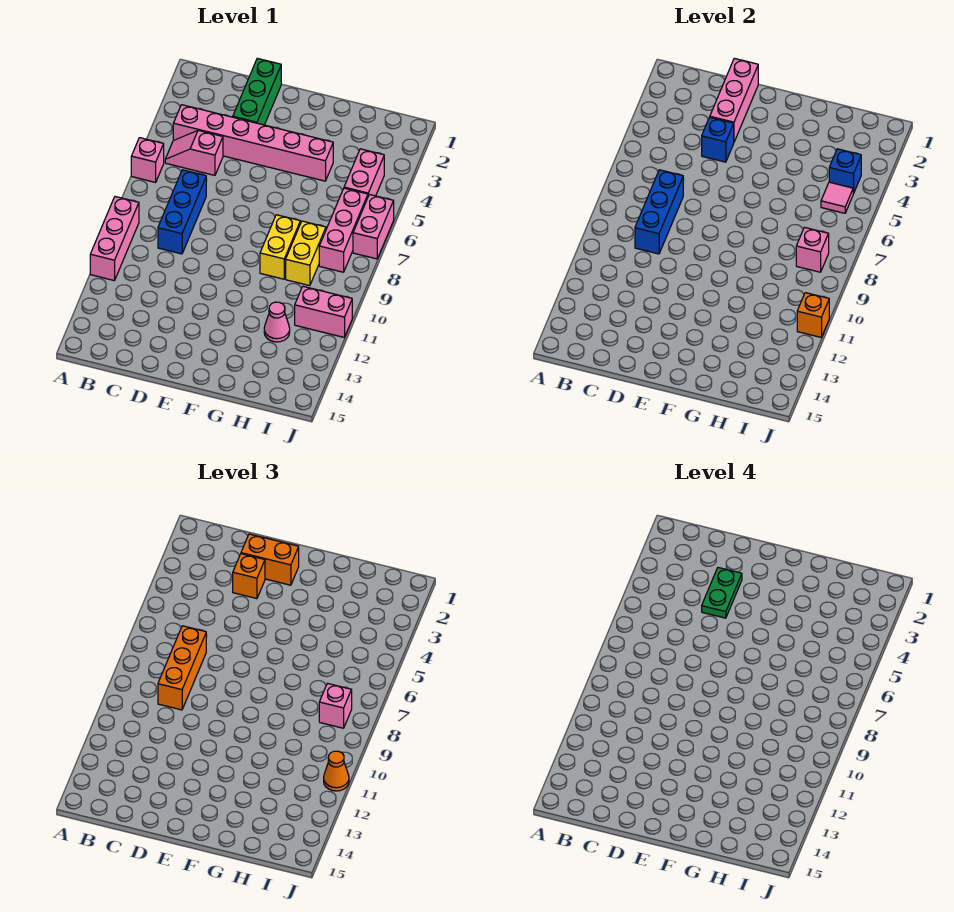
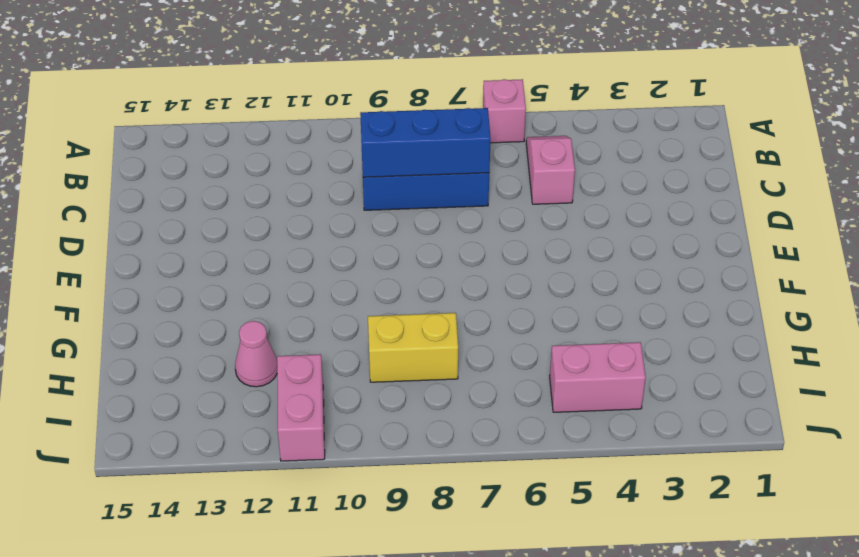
none -> pink brick A9:A11 level 1
none -> pink brick B4:G4 level 1
none -> green brick D1:D3 level 1

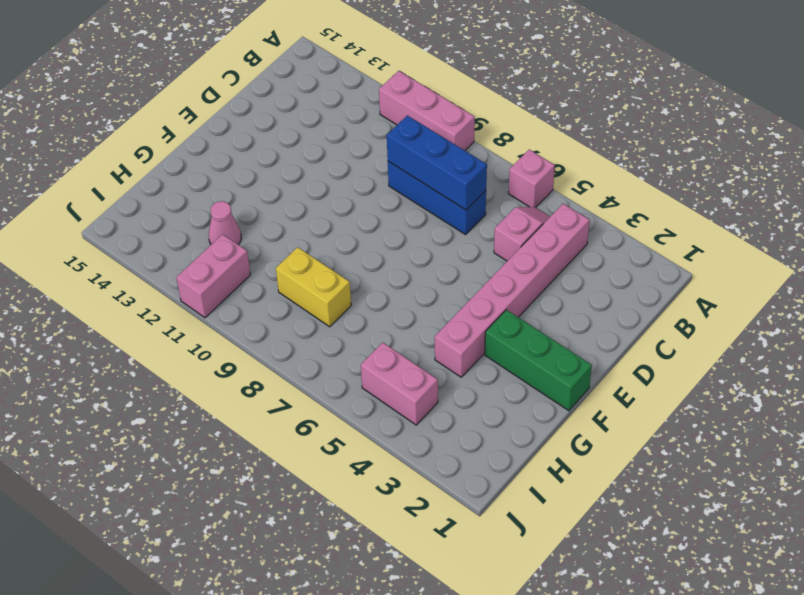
green brick F1:F3 level 1 -> green brick D1:D3 level 1
none -> yellow brick G8:G9 level 1
none -> pink brick I6:I8 level 1
none -> pink brick J6:J7 level 1

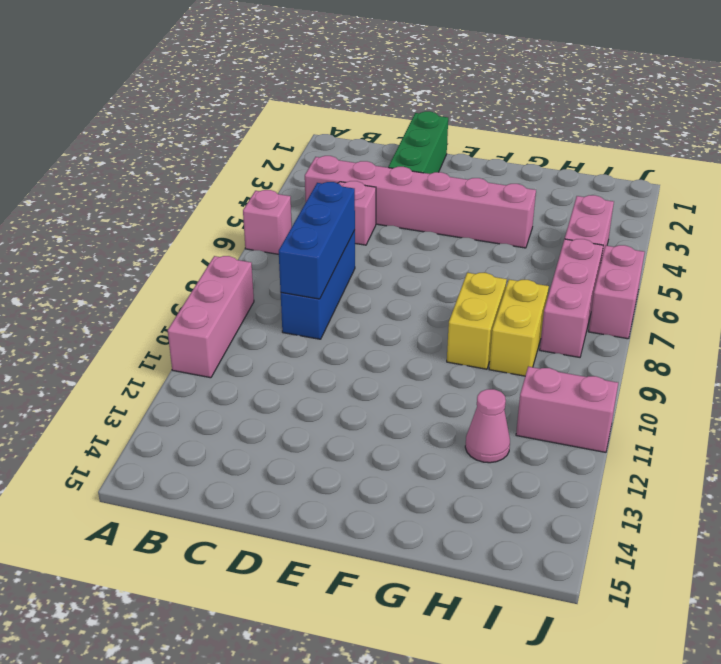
none -> pink brick D1:D3 level 2
none -> blue brick D4 level 2
none -> blue brick I4 level 2

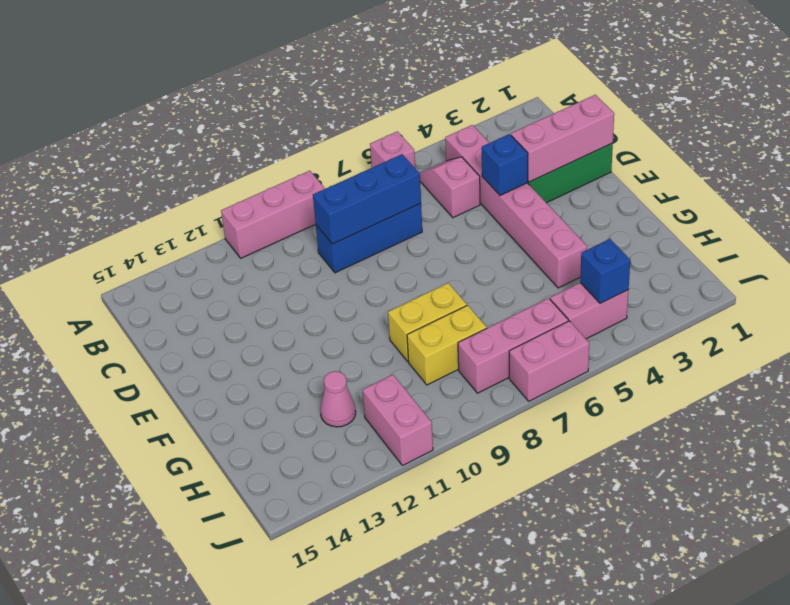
none -> pink tile I5 level 2
none -> pink brick I8 level 2
none -> orange brick J11 level 2

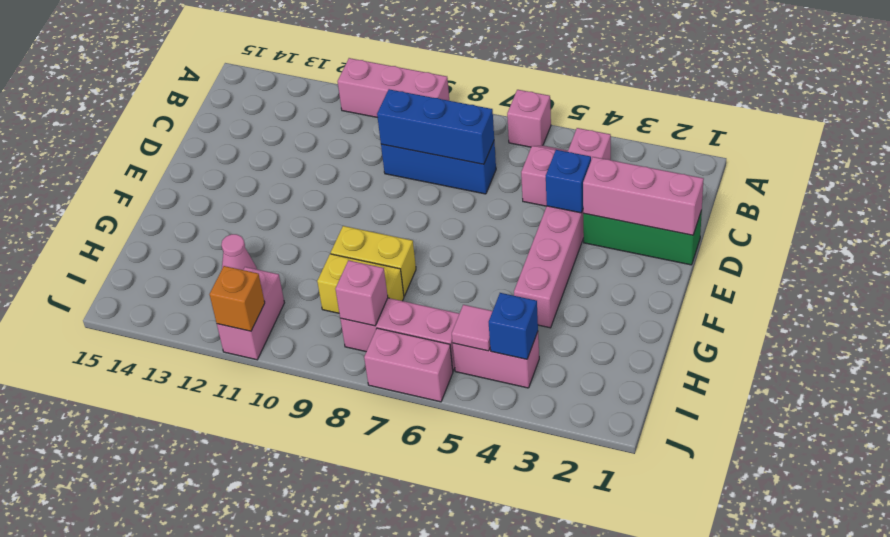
none -> orange brick C7:C9 level 3
none -> orange brick D2:E2 level 3
none -> orange brick D3 level 3

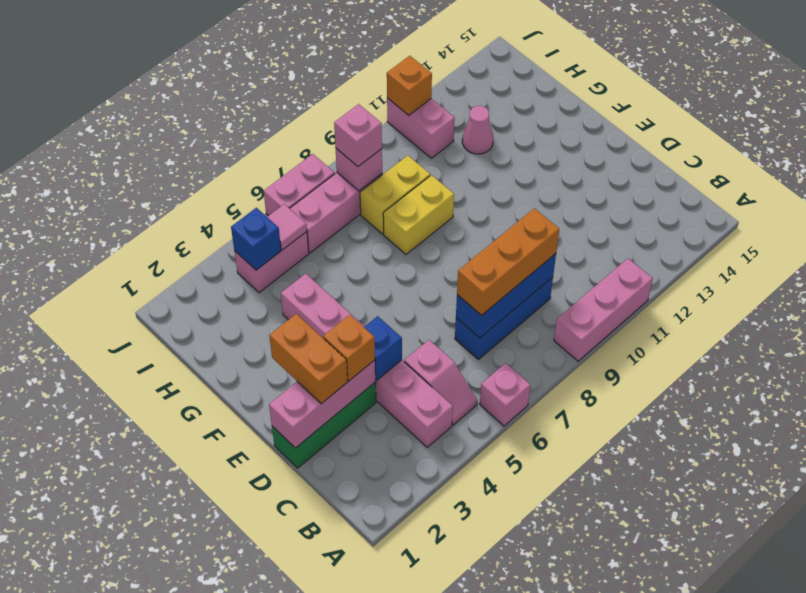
none -> orange cone J11 level 3
none -> green plate D3:D4 level 4

